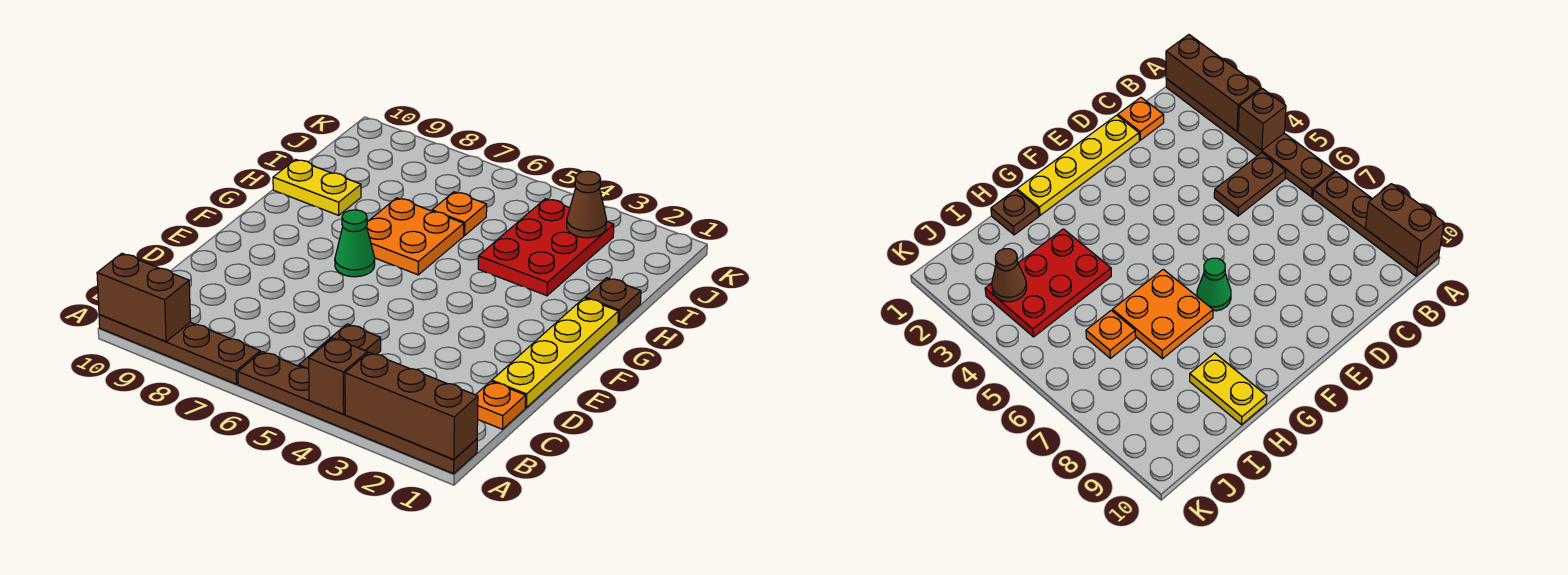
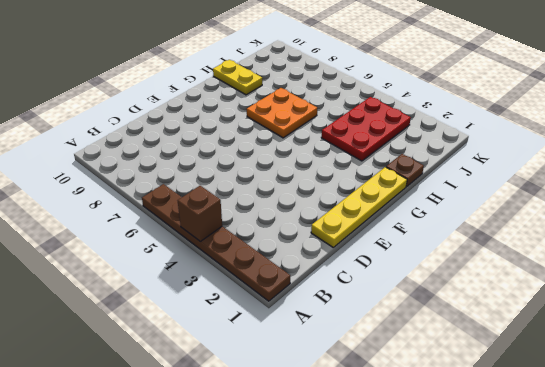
none -> brown plate A7:A10 level 1
none -> brown plate B5:C5 level 1
none -> orange plate C1 level 1

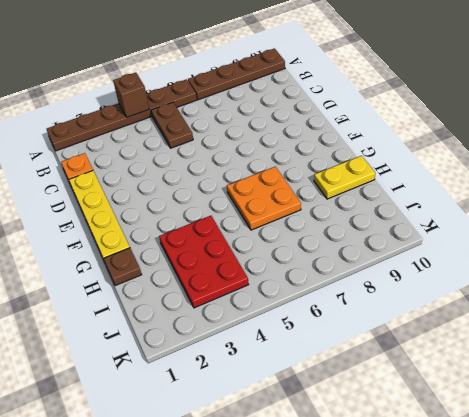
none -> green cone F7 level 1
none -> orange plate I6 level 1
none -> brown brick A1:A3 level 2

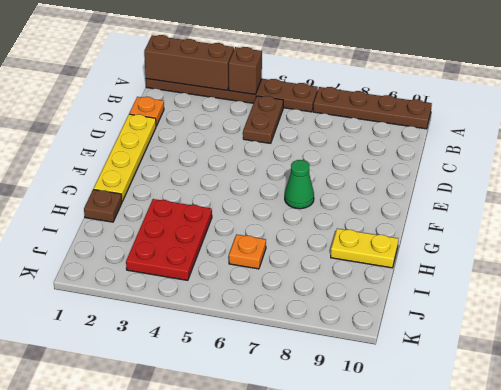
none -> orange plate G6:H7 level 1
none -> brown brick A9:A10 level 2
none -> brown cone J3 level 2

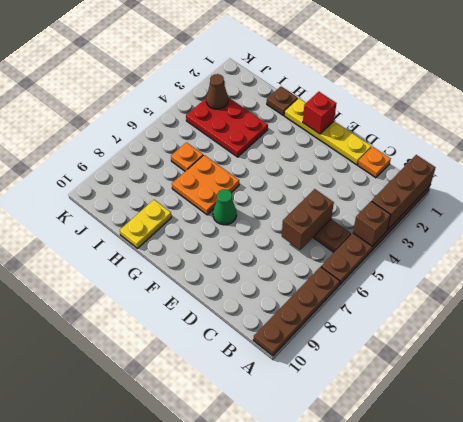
brown brick C5:C6 level 2 -> brown brick A9:A10 level 2
red brick F1 level 2 -> none

